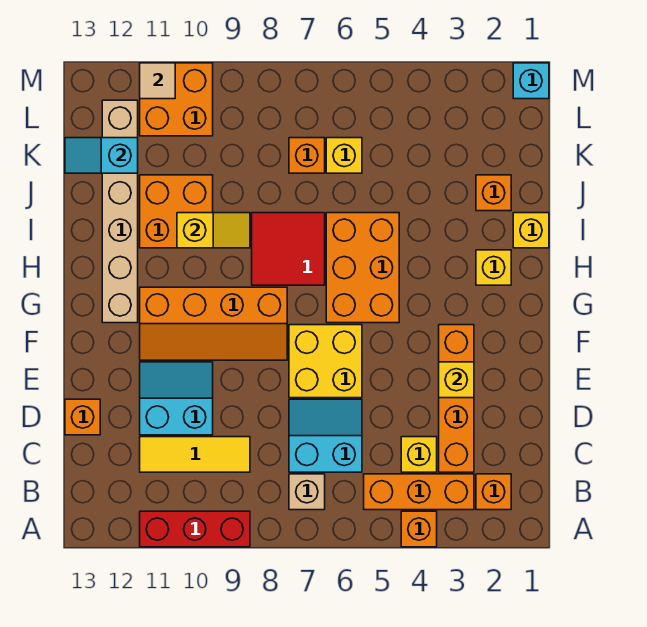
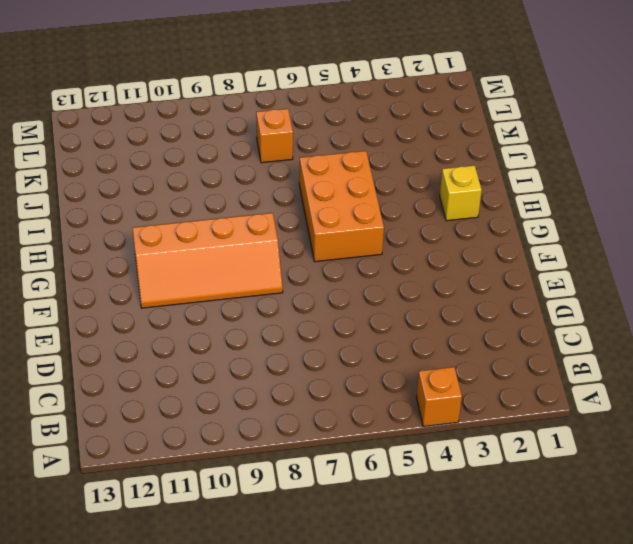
none -> red brick A9:A11 level 1
none -> orange brick B2 level 1
none -> orange brick B3:B5 level 1

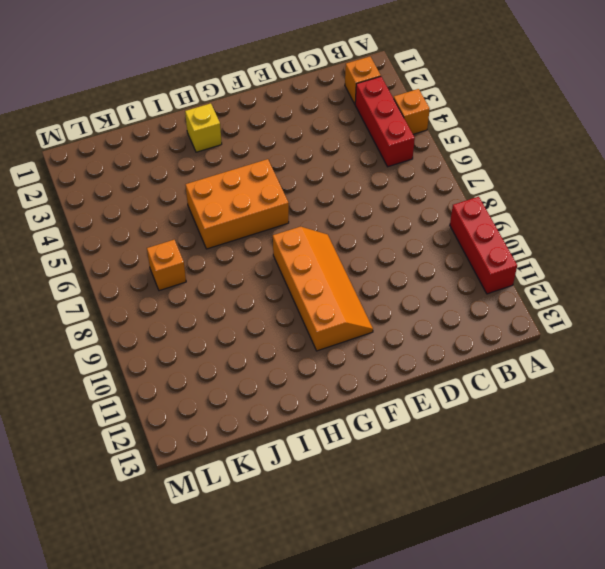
red brick B3:B5 level 1 -> orange brick B3:B5 level 1
none -> tan brick B7 level 1
none -> orange brick C3:F3 level 1
none -> yellow brick C4 level 1

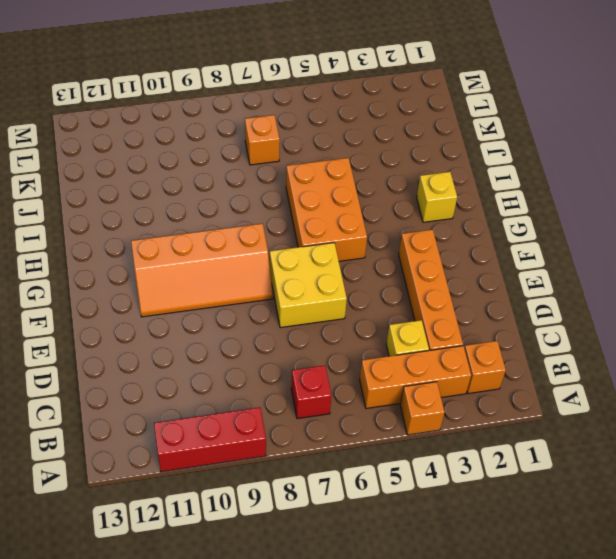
red brick B7 level 1 -> tan brick B7 level 1
none -> cyan slope C6:D7 level 1 top C
none -> yellow tile C9:C11 level 1
none -> cyan slope D10:E11 level 1 top D

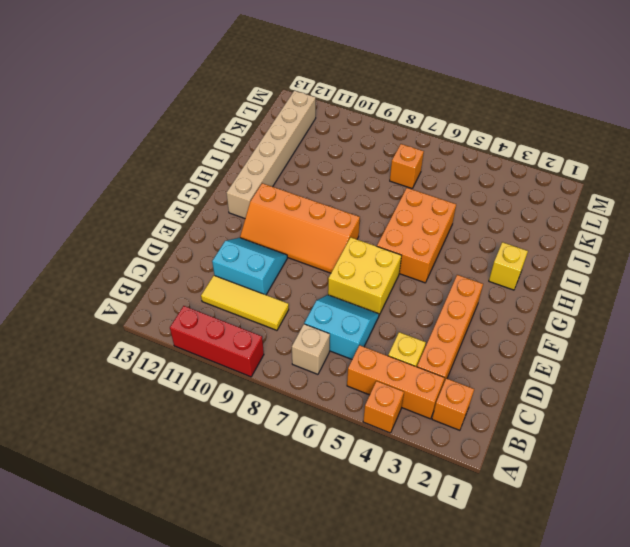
none -> orange brick D13 level 1
none -> red tile H7:I8 level 1
none -> yellow brick I1 level 1

